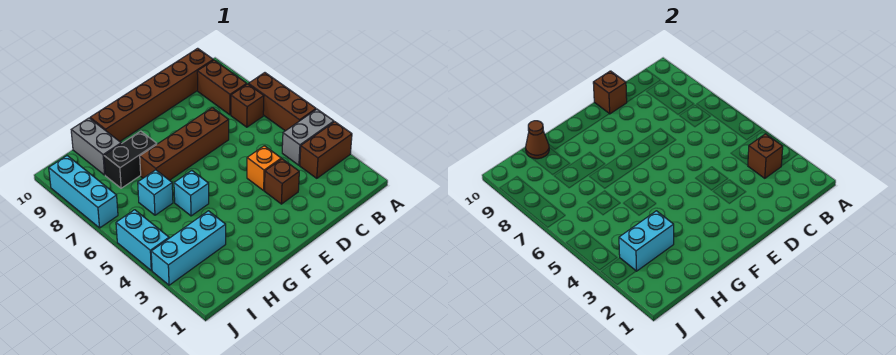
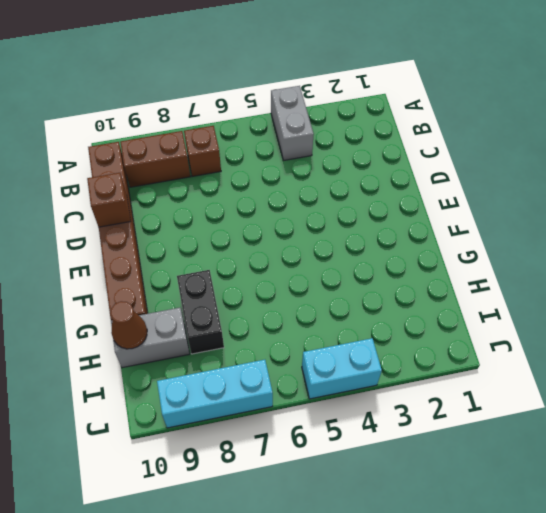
none -> brown brick A3:B3 level 1
none -> brown brick A5:A7 level 1
none -> brown brick D3 level 1

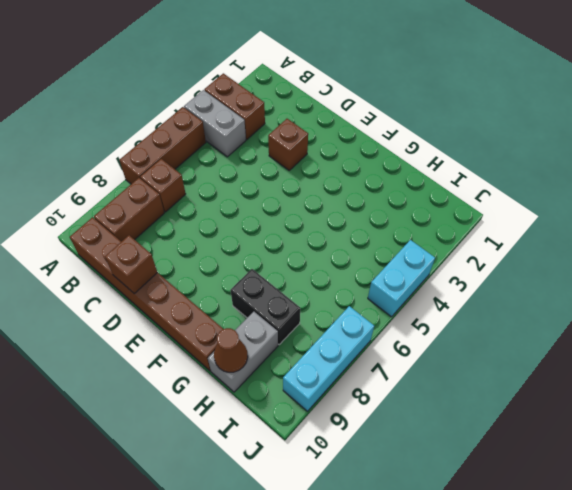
none -> orange brick D4 level 1
none -> brown brick D7:G7 level 1
none -> cyan brick G5 level 1

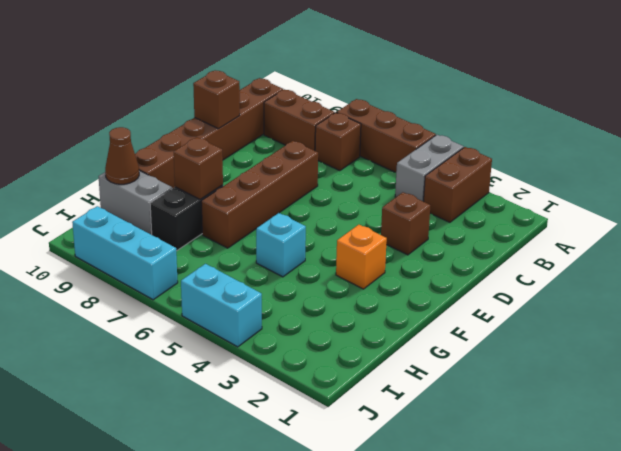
orange brick F3 level 1 -> orange brick D4 level 1
brown brick G8 level 2 -> brown brick B3 level 2
none -> cyan brick H3:J3 level 1
none -> cyan brick H6 level 1
none -> cyan brick H3:I3 level 2

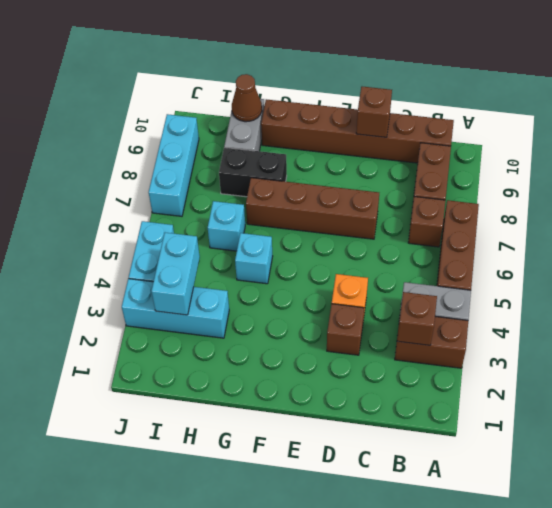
cyan brick I3:I4 level 2 -> cyan brick H3:I3 level 2

